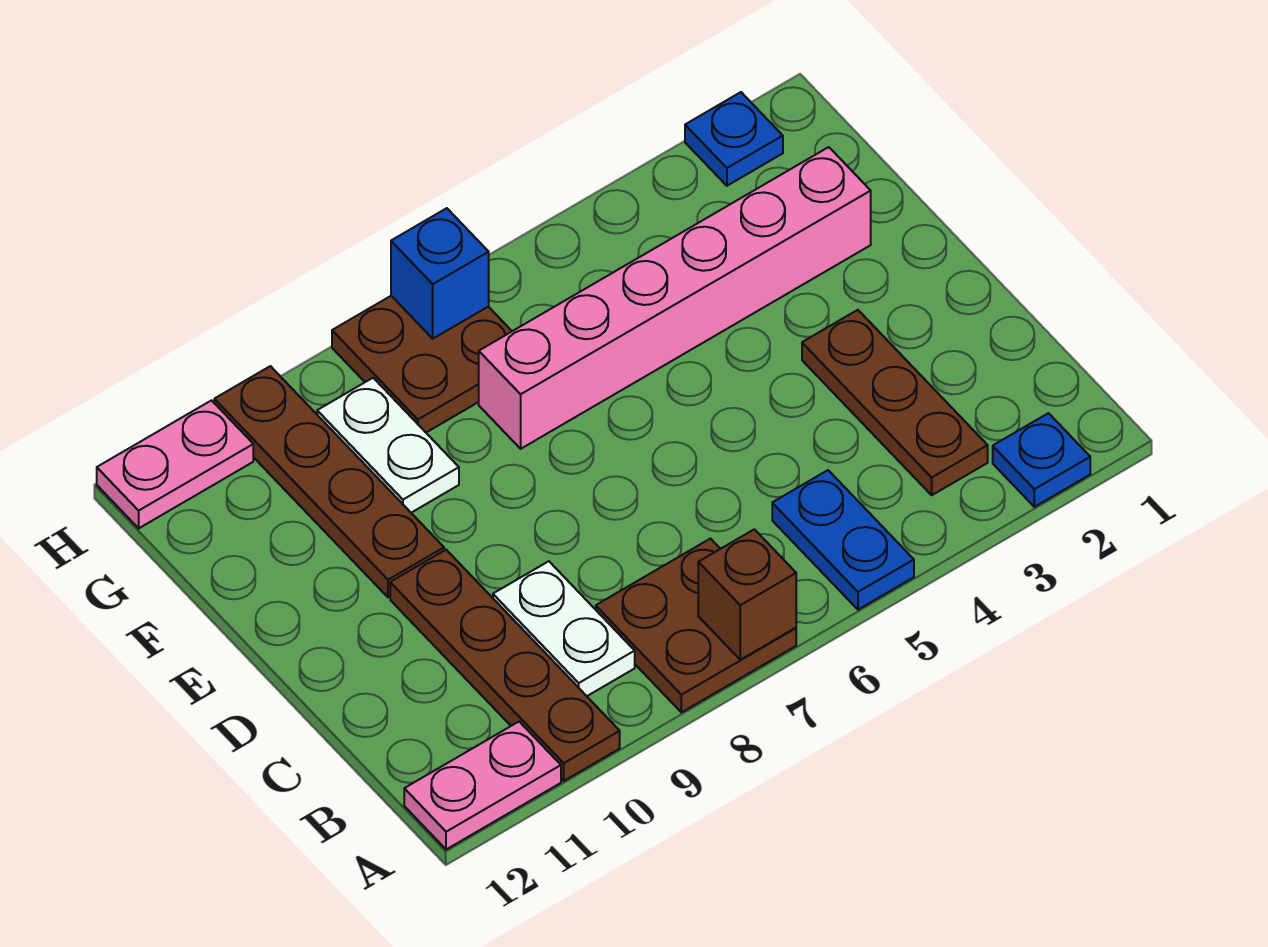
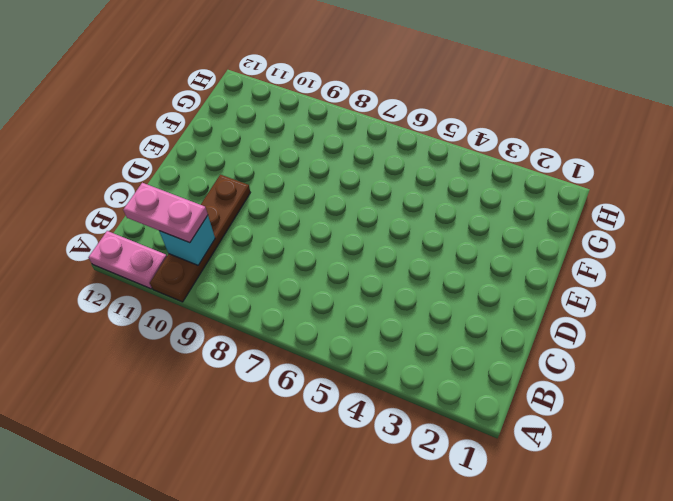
cyan brick B10 level 2 -> none
pink plate B10:B11 level 3 -> pink plate H11:H12 level 1
none -> blue plate A2 level 1
none -> blue plate A5:B5 level 1
none -> brown plate A7:B8 level 1

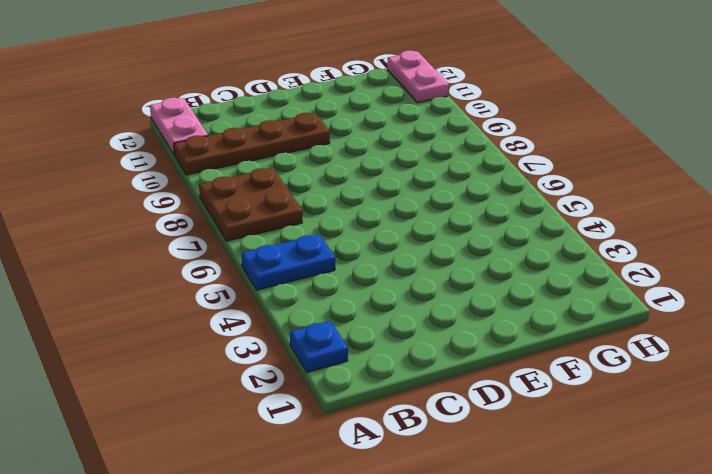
none -> brown plate B3:D3 level 1
none -> white plate B9:C9 level 1
none -> brown plate E10:H10 level 1

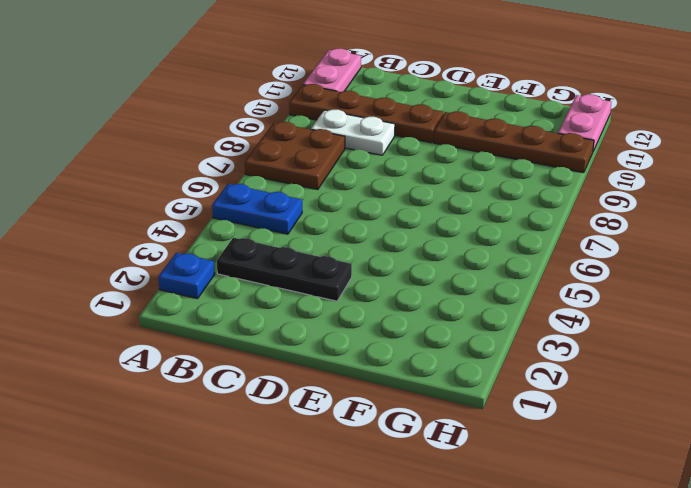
black plate B3:D3 level 1 -> brown plate B3:D3 level 1
none -> pink brick F2:F7 level 1
none -> white plate F9:G9 level 1
none -> brown plate G7:H8 level 1

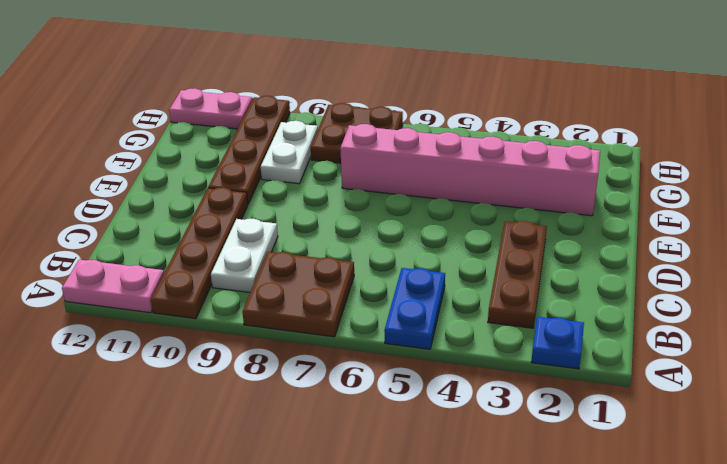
none -> blue plate H2 level 1
none -> brown brick A7 level 2
none -> blue brick H7 level 2

